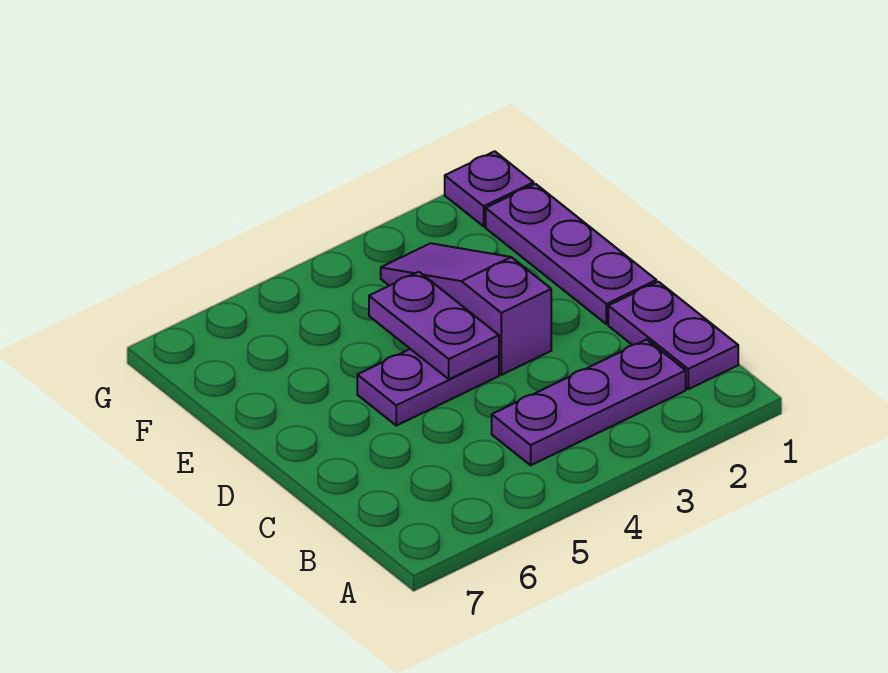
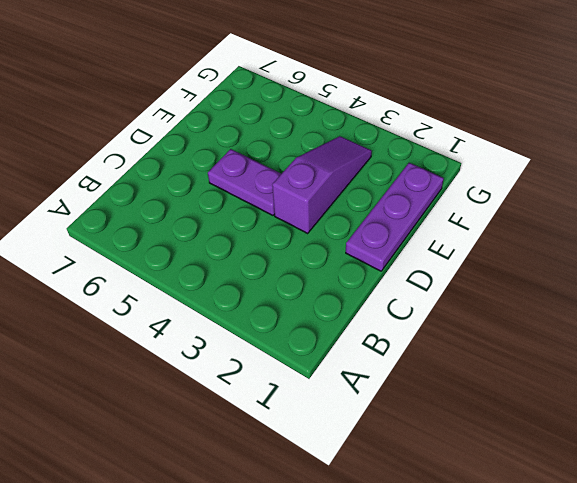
none -> purple plate B1:C1 level 1
none -> purple plate B2:B4 level 1

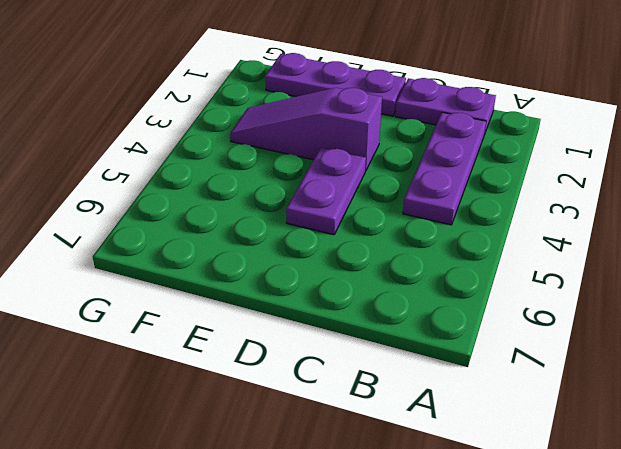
none -> purple plate G1 level 1
none -> purple plate D4:E4 level 2

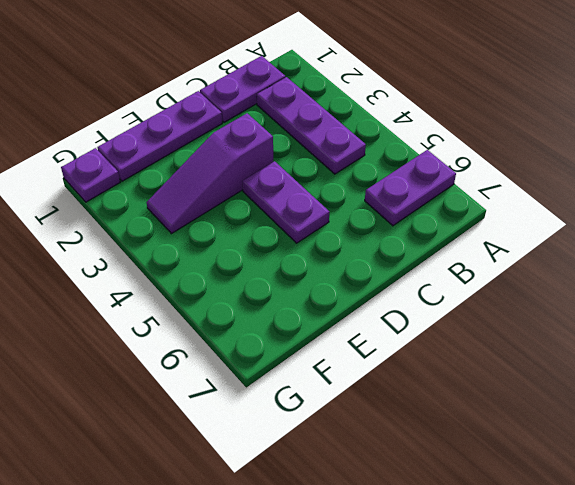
purple plate A6:B6 level 1 -> purple plate D4:E4 level 2

